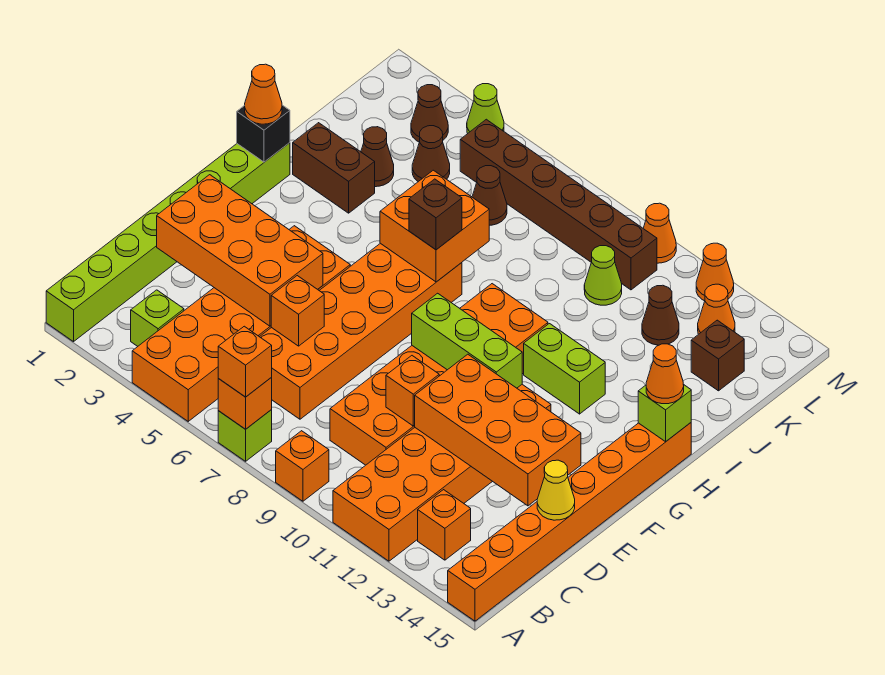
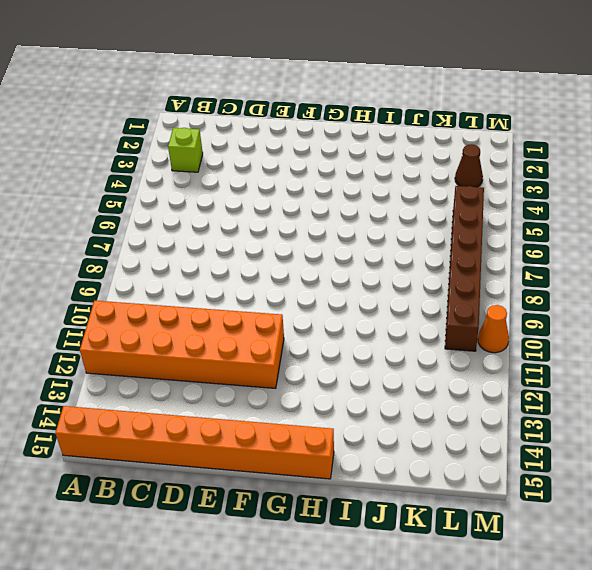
none -> lime brick A1:H1 level 1
none -> orange brick A4:F5 level 1
none -> lime brick A7 level 1
none -> orange brick A9 level 1

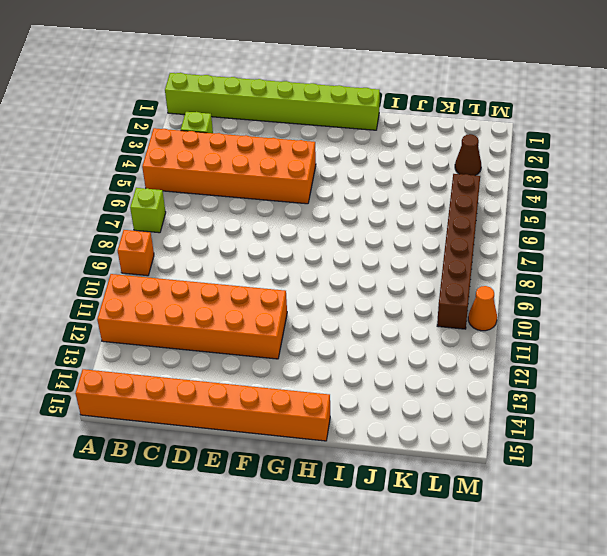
none -> orange brick B13 level 1
none -> orange brick C6:H7 level 1
none -> orange brick C9:H10 level 1
none -> lime brick H11:H12 level 1

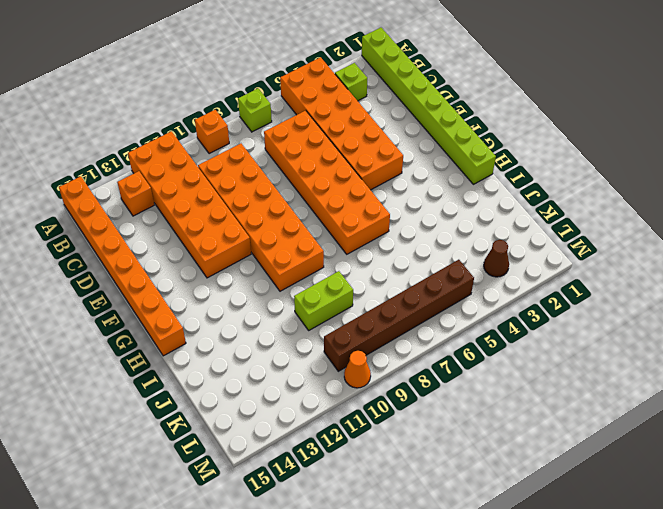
lime brick J9:J10 level 1 -> lime brick H11:H12 level 1
none -> brown brick I2:I3 level 1
none -> brown cone J3 level 1
none -> brown cone K4 level 1
none -> brown cone K6 level 1

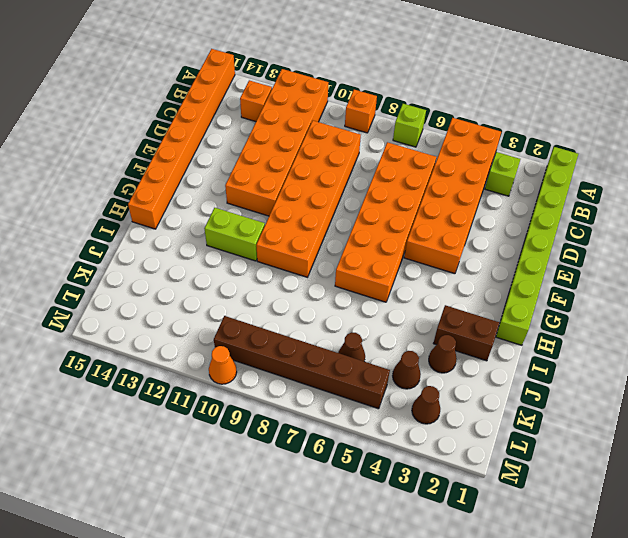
none -> lime cone K10 level 1
none -> brown cone K12 level 1
none -> brown brick K14 level 1
none -> orange cone L13 level 1

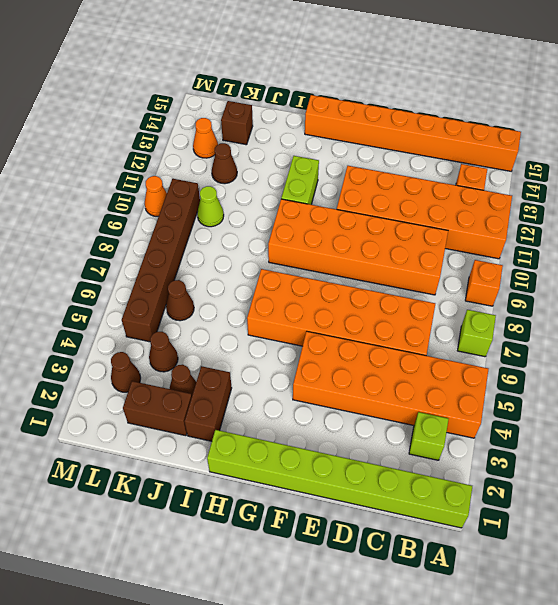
brown brick J2:K2 level 1 -> none
none -> lime cone M4 level 1
none -> orange cone M12 level 1
none -> orange brick A7 level 2
none -> orange brick D2:E5 level 2

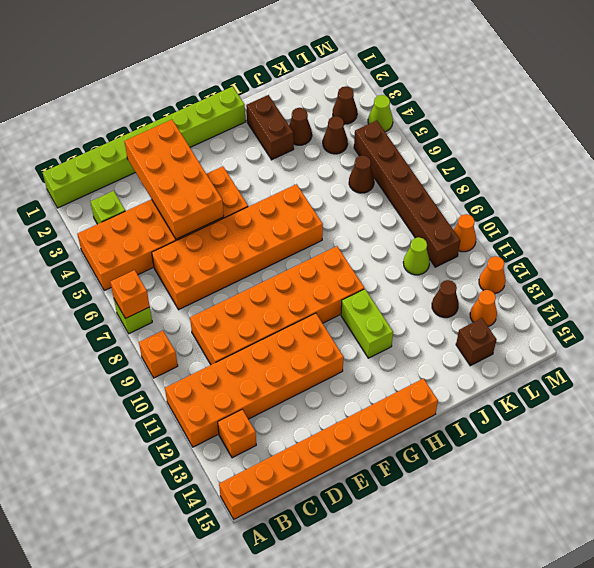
none -> orange brick D6 level 2
none -> orange brick D10 level 2
none -> orange brick D11:E14 level 2
none -> yellow cone D15 level 2

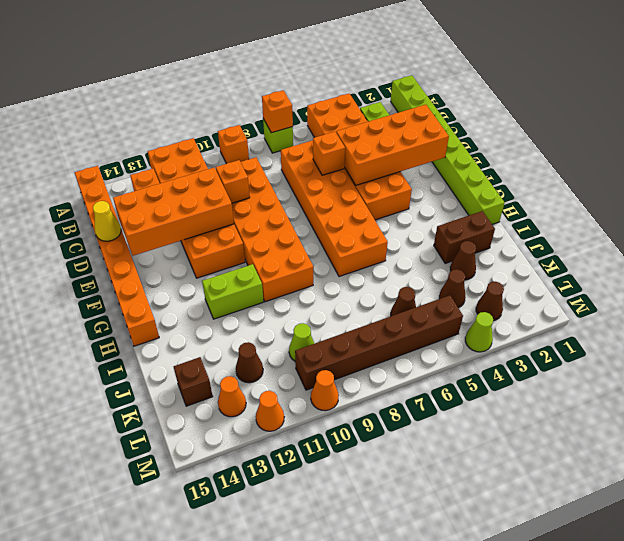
none -> lime brick F9:F11 level 2
none -> black brick H1 level 2
none -> orange brick H6:I7 level 2
none -> lime brick H15 level 2

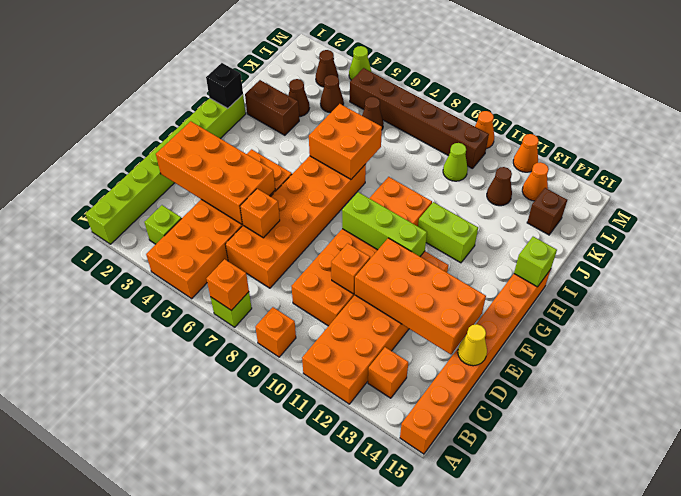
none -> orange brick A7 level 3
none -> orange cone H1 level 3
none -> brown brick H7 level 3
none -> orange cone H15 level 3

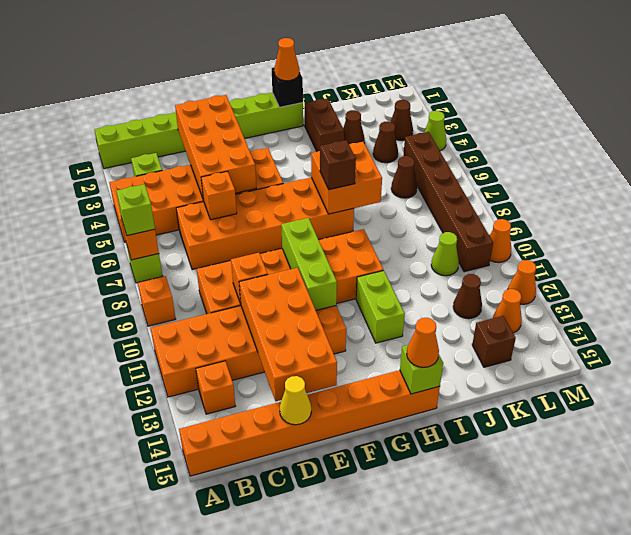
lime brick A7 level 3 -> orange brick A7 level 3

